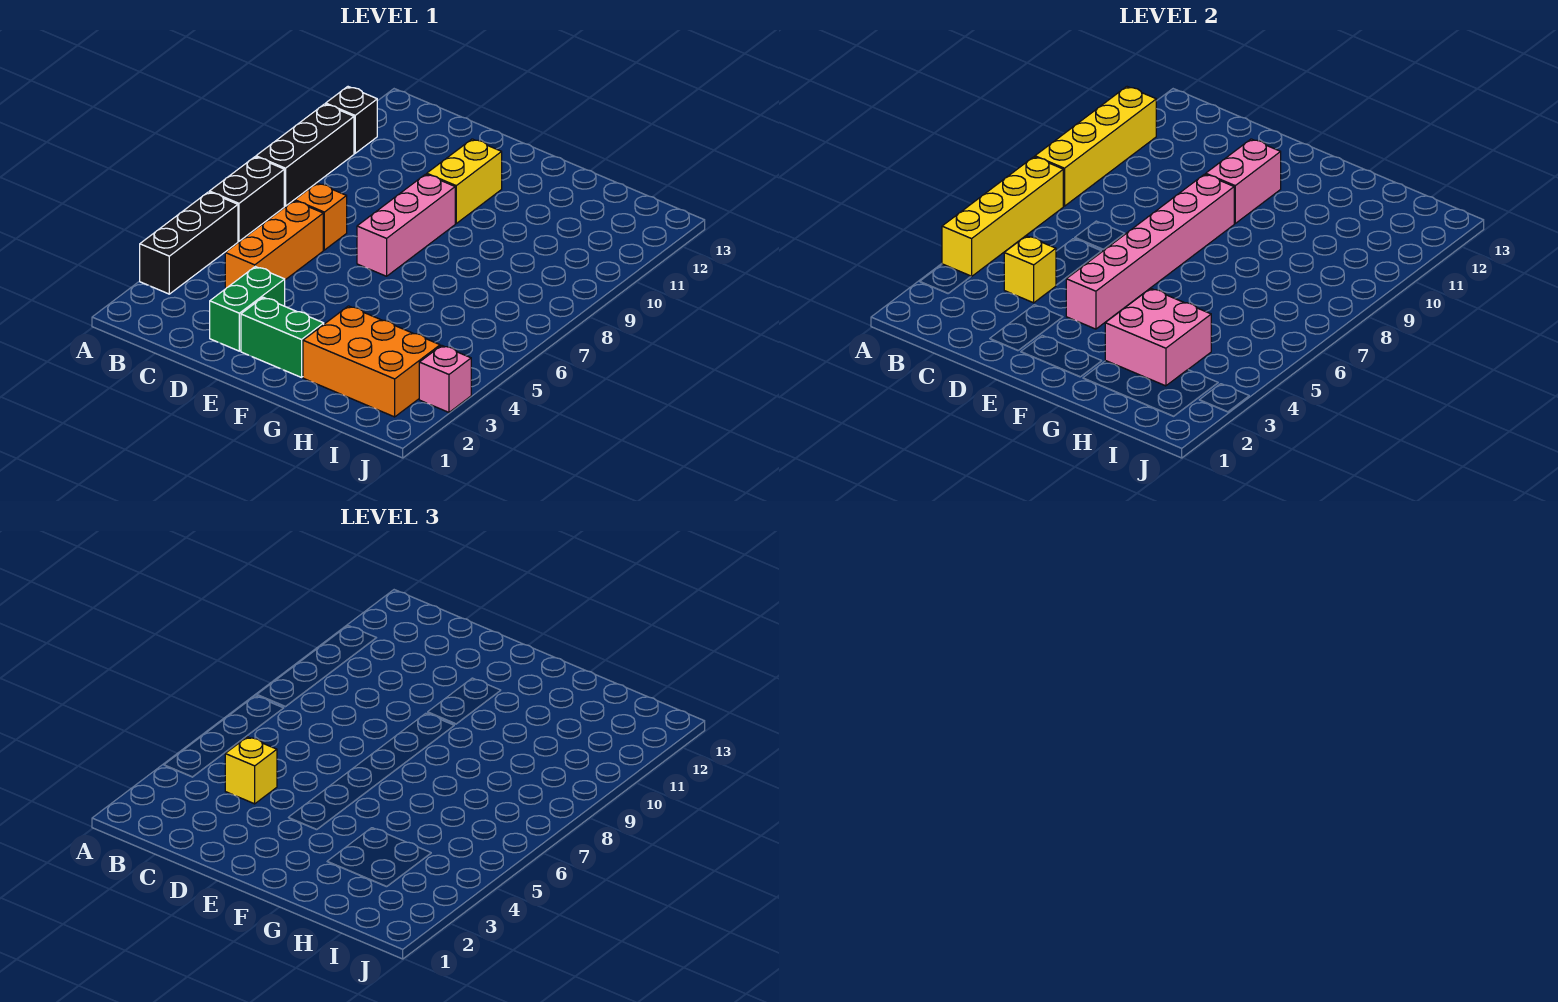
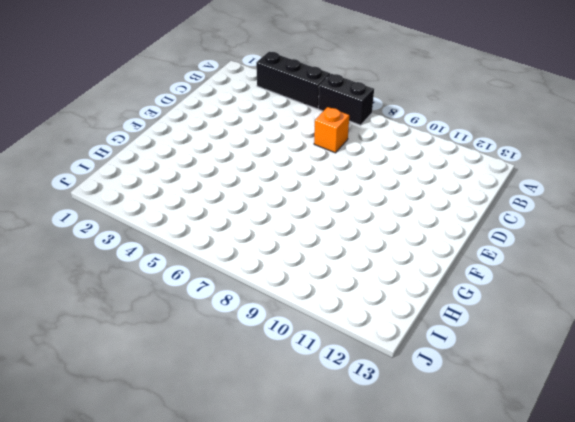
none -> black brick A8:A10 level 1
none -> black brick A11 level 1
none -> orange brick C4:C6 level 1

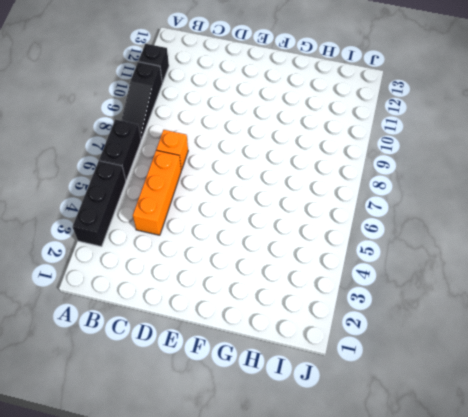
black slope A8:A10 level 1 top 10 -> black brick A8:A10 level 1
none -> green brick D2:D3 level 1
none -> green brick E2:F2 level 1
none -> pink brick E7:E9 level 1

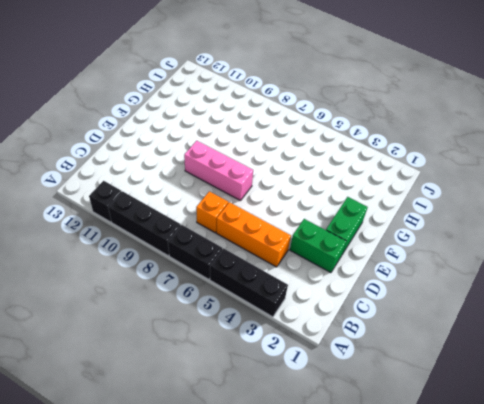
none -> yellow brick E10:E11 level 1
none -> orange brick G2:I3 level 1
none -> pink brick J3 level 1

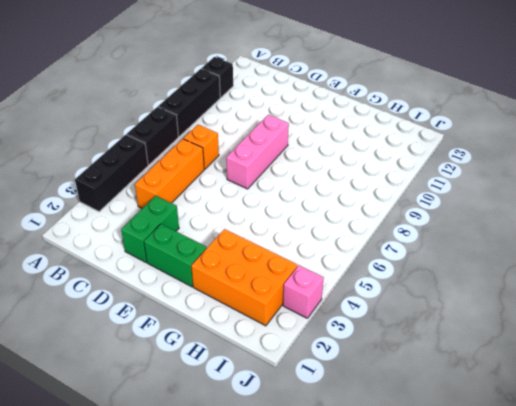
none -> yellow brick E10:E11 level 1
none -> yellow brick A4:A7 level 2
none -> yellow brick A8:A11 level 2

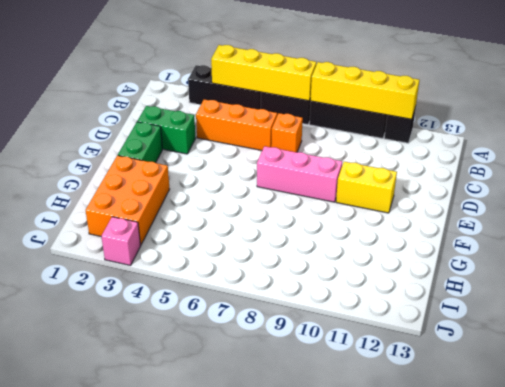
none -> yellow brick C4 level 2
none -> pink brick E4:E9 level 2
none -> pink brick E10:E11 level 2

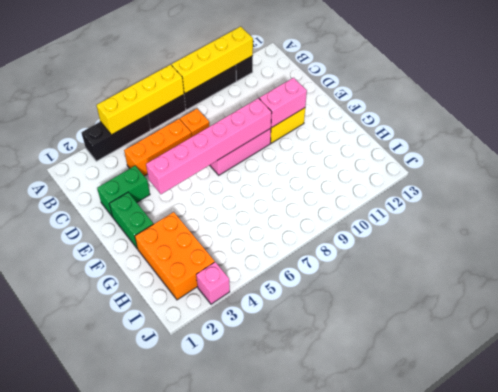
none -> yellow brick C4 level 2
none -> pink brick G3:H4 level 2
none -> yellow brick C4 level 3

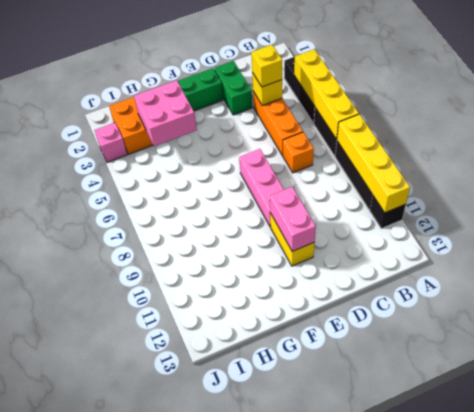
none -> pink brick E4:E9 level 2

